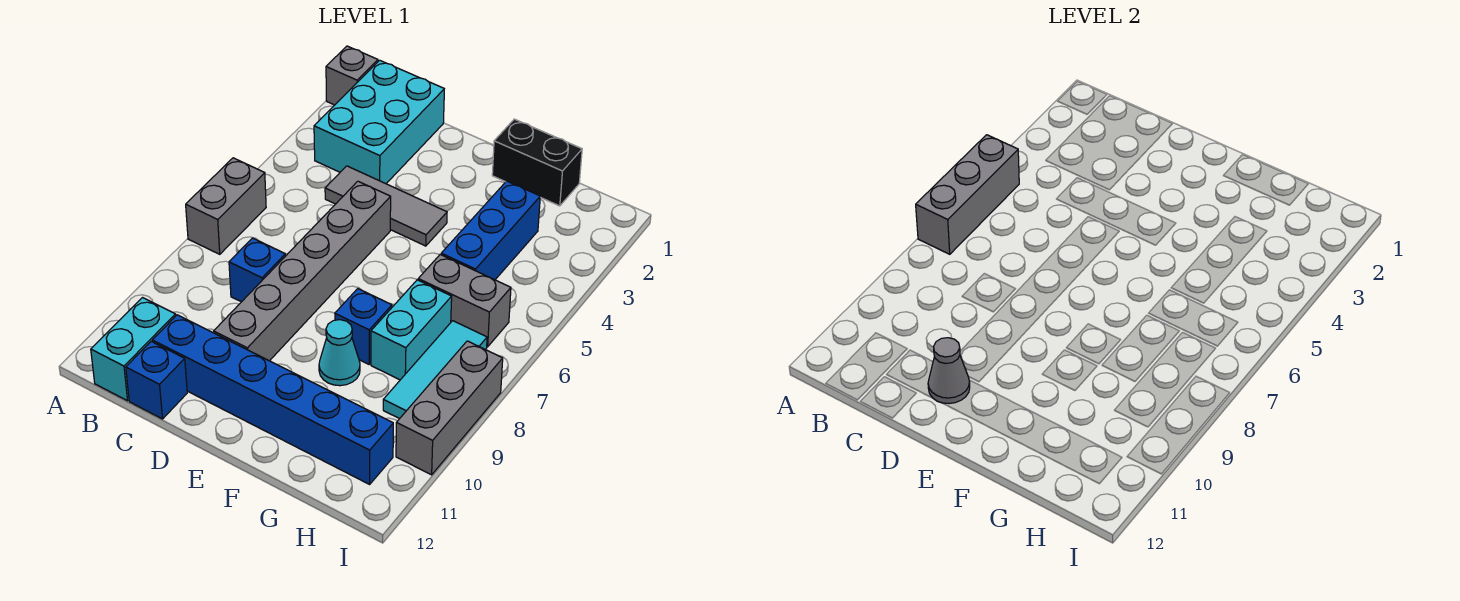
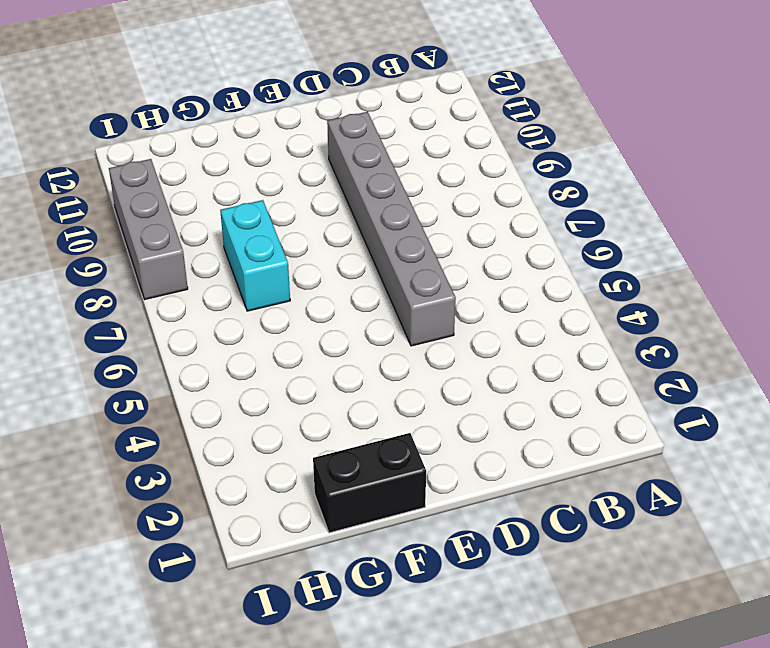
none -> grey brick A1 level 1
none -> grey brick A6:A7 level 1
none -> cyan brick B1:C3 level 1

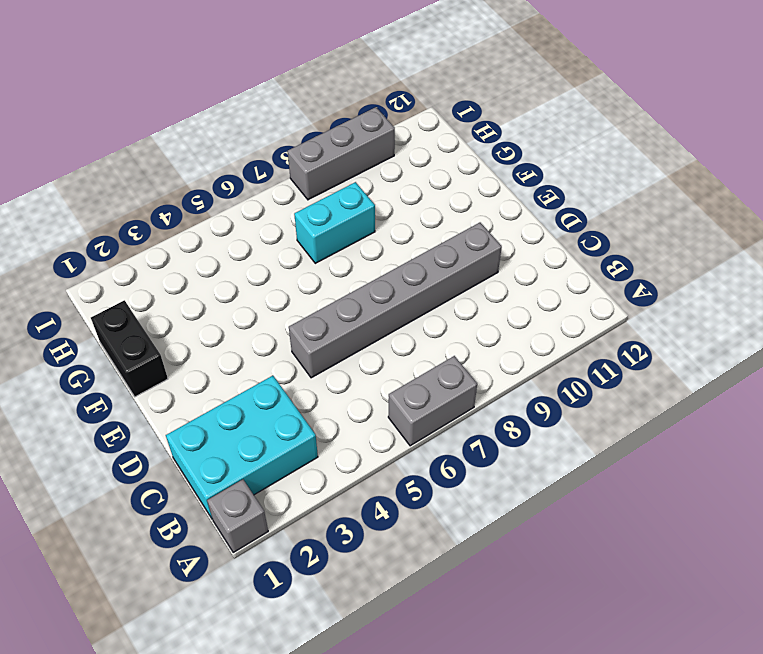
none -> cyan brick B11:B12 level 1
none -> grey tile C4:E4 level 1
none -> blue brick C8 level 1

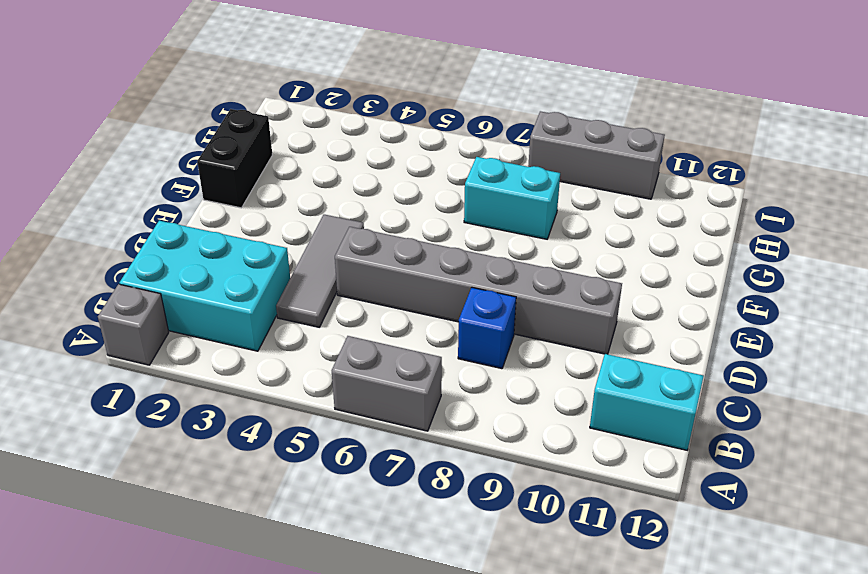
none -> blue brick C11:H11 level 1
none -> blue brick C12 level 1
none -> blue brick F8 level 1

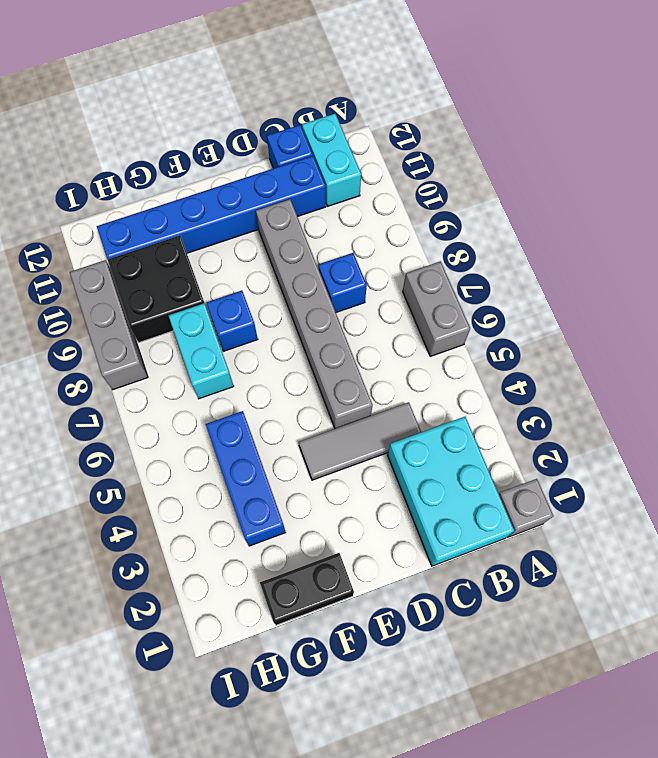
black brick G9:H10 level 1 -> cyan tile H7:H9 level 1
none -> cyan cone F9 level 1
none -> grey brick G6:H6 level 1
none -> grey brick A5:A7 level 2

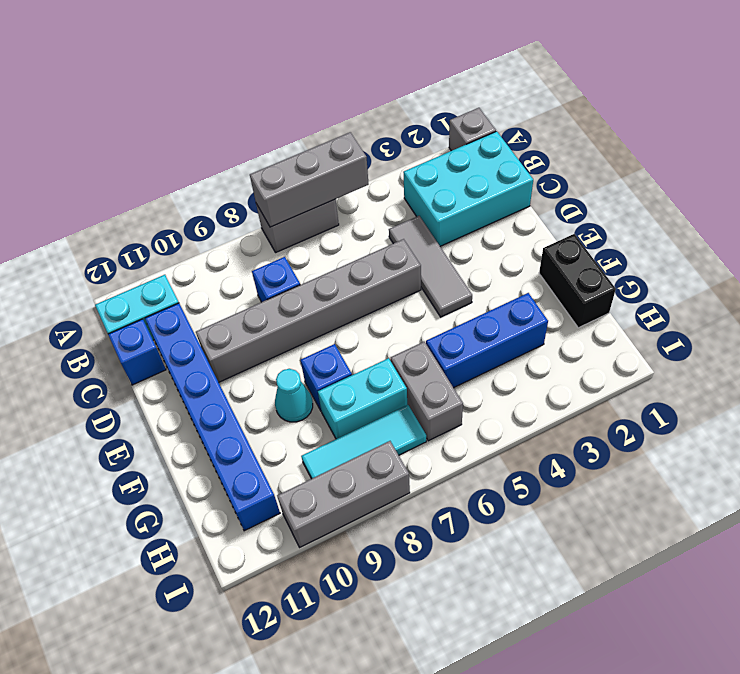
none -> grey cone D11 level 2

